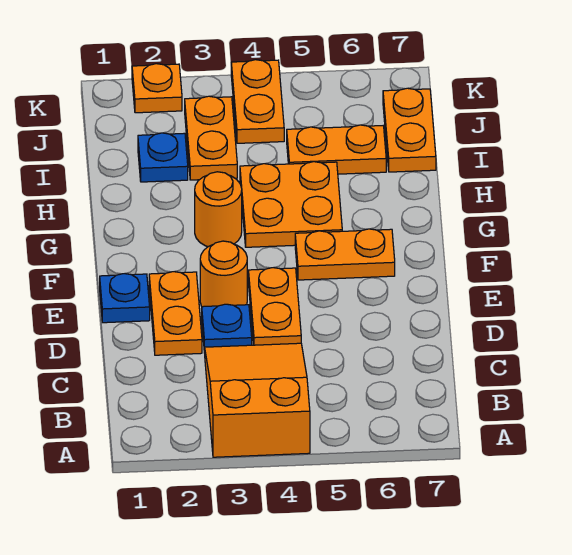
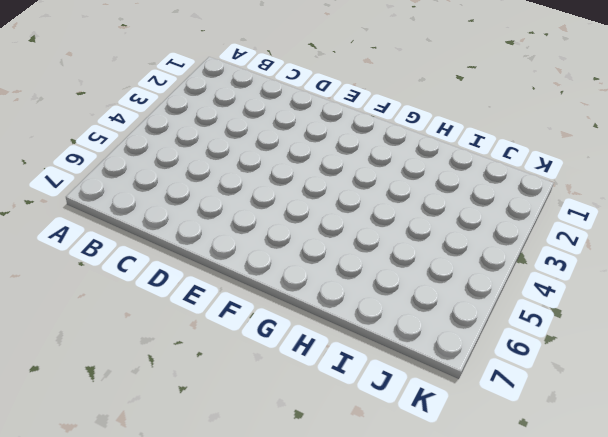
none -> orange slope A3:C4 level 1 top A
none -> orange plate D2:E2 level 1
none -> blue plate D3 level 1

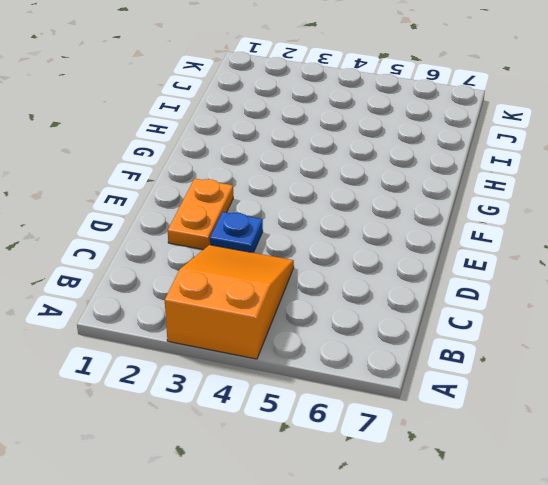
none -> orange plate D4:E4 level 1
none -> blue plate E1 level 1
none -> orange round brick E3 level 1

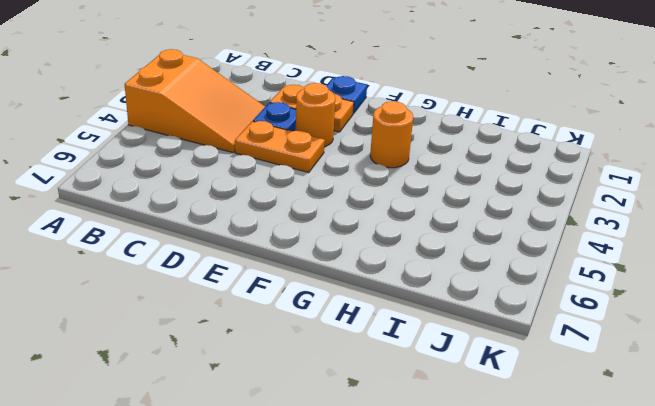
none -> orange plate F5:F6 level 1
none -> orange plate G4:H5 level 1
none -> blue plate I2 level 1

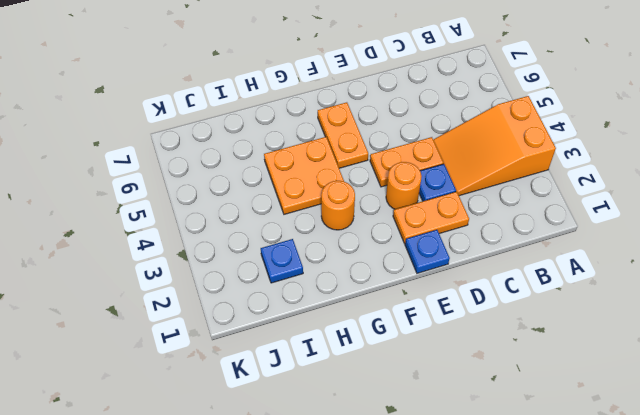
none -> orange plate I3:J3 level 1
none -> orange plate I5:I6 level 1
none -> orange plate I7:J7 level 1

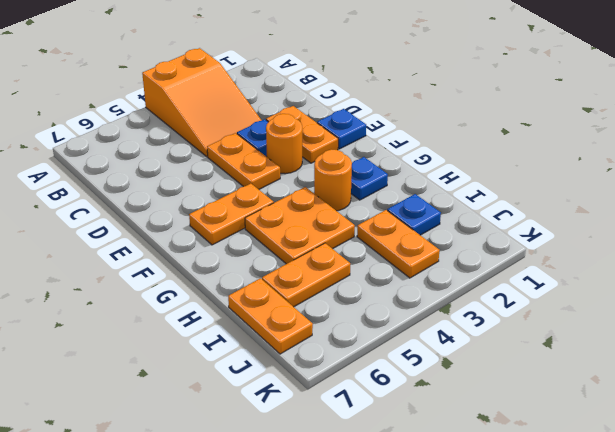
blue plate G2 level 1 -> none
none -> orange plate J4:K4 level 1
none -> orange plate K2 level 1

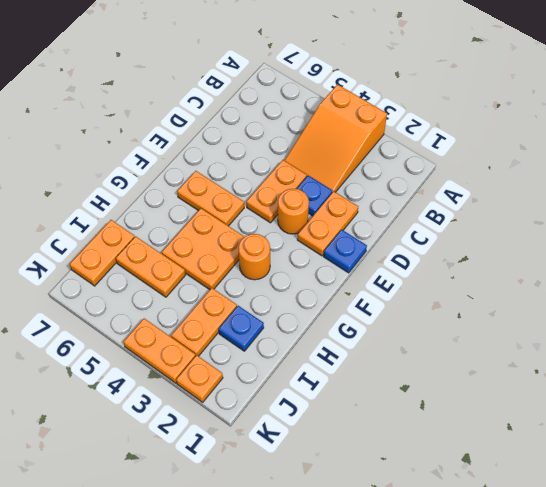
orange plate K3:K4 level 1 -> orange plate J4:K4 level 1

